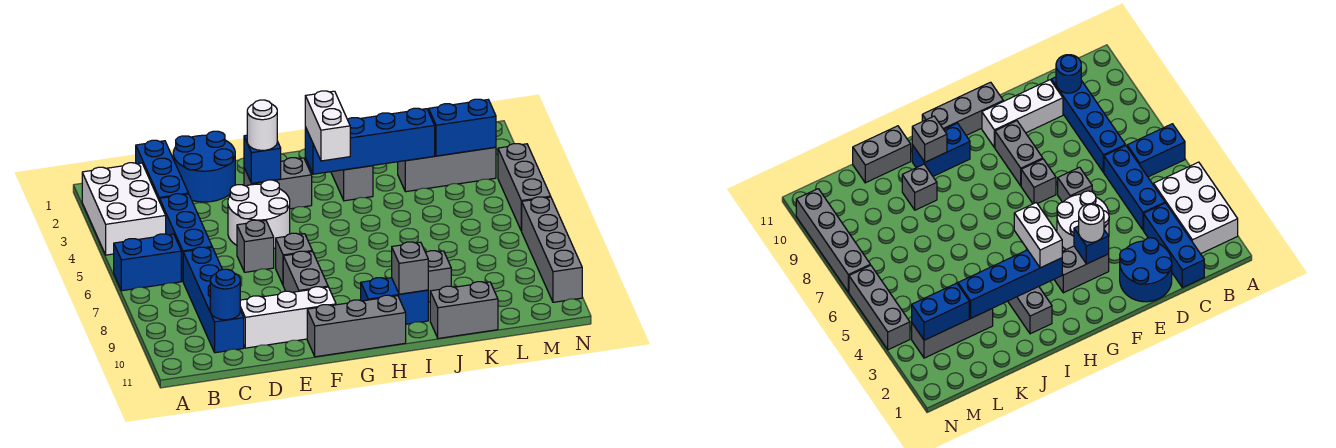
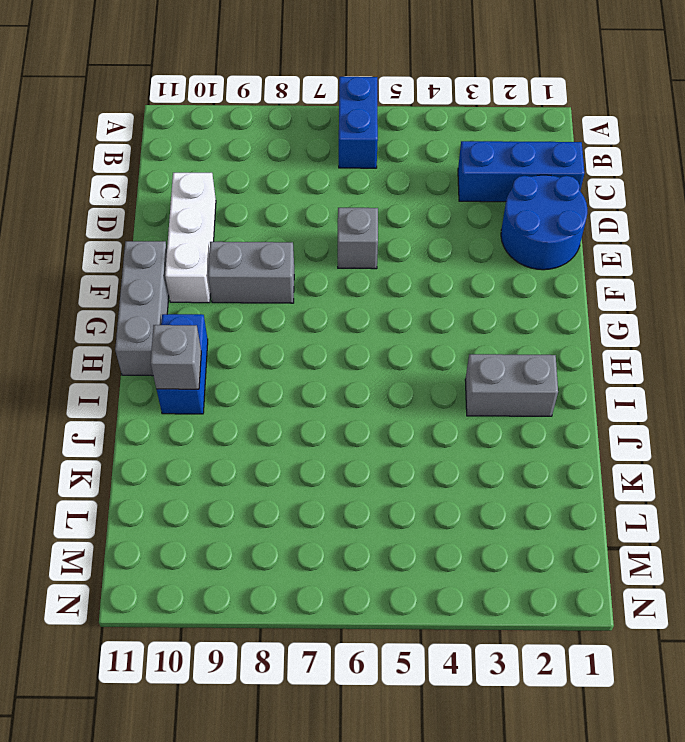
none -> white brick A2:B4 level 1
none -> blue brick C4:C6 level 1
none -> blue brick C7:C10 level 1

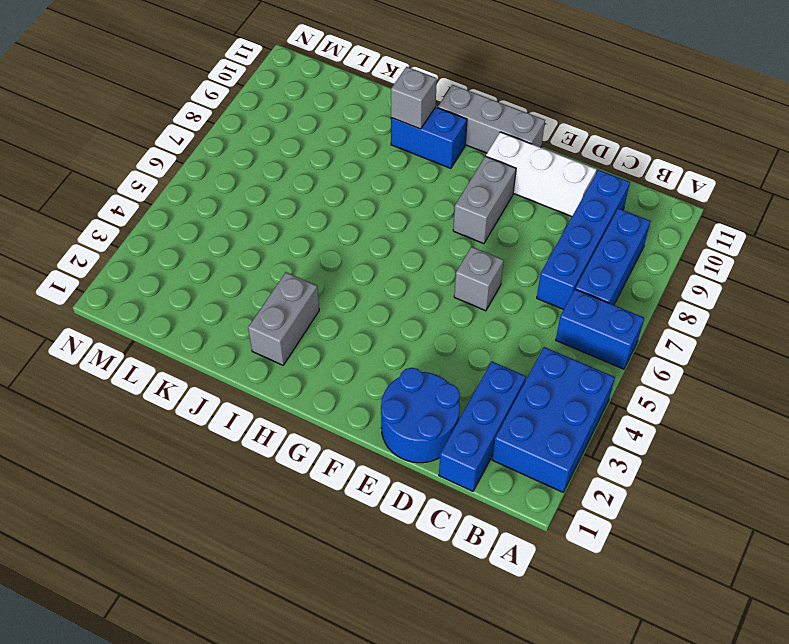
blue brick A2:B4 level 1 -> white brick A2:B4 level 1
blue brick B7:B9 level 1 -> blue brick C4:C6 level 1
none -> white round brick E4:F5 level 1
none -> grey brick F3:G3 level 1
none -> grey brick F7 level 1

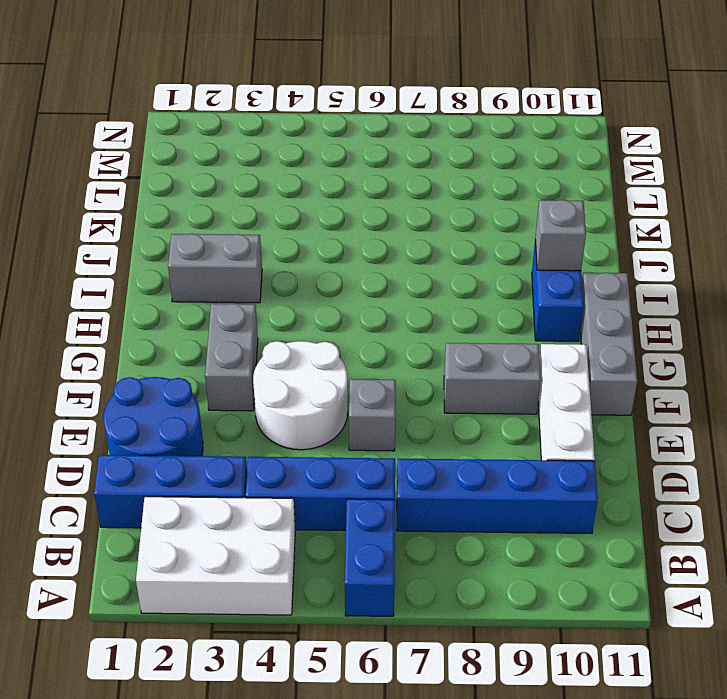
none -> grey brick F7 level 1
none -> grey brick J9 level 1
none -> grey brick J11:K11 level 1

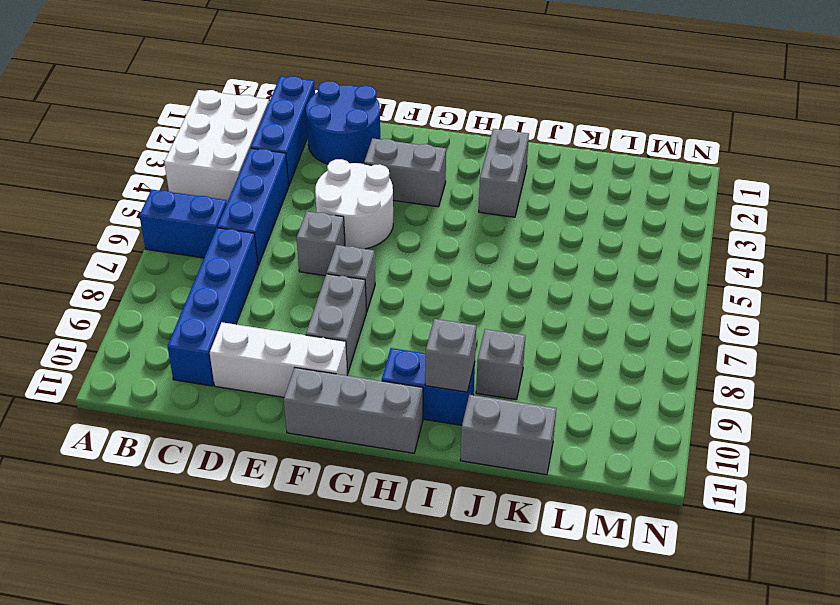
none -> grey brick K3:M3 level 1
none -> grey brick N4:N6 level 1
none -> grey brick N7:N10 level 1

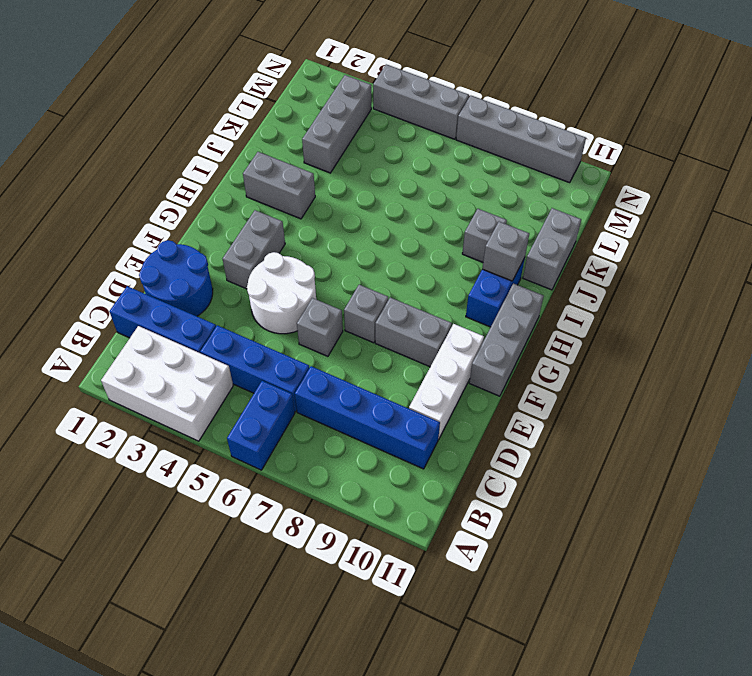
none -> blue round brick C10 level 2
none -> blue brick F3 level 2
none -> blue brick H3:K3 level 2

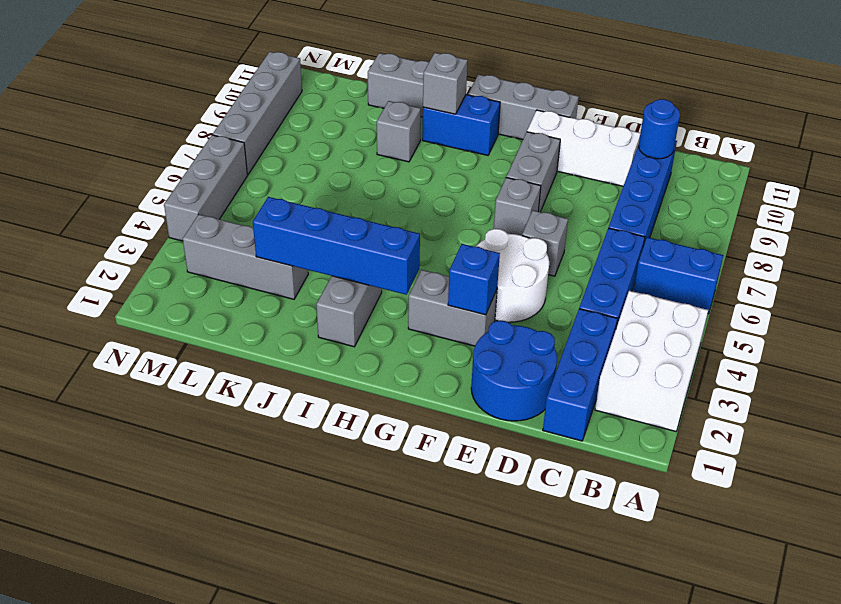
none -> blue brick L3:M3 level 2
none -> white round brick F3 level 3
none -> white brick H3:H4 level 3

